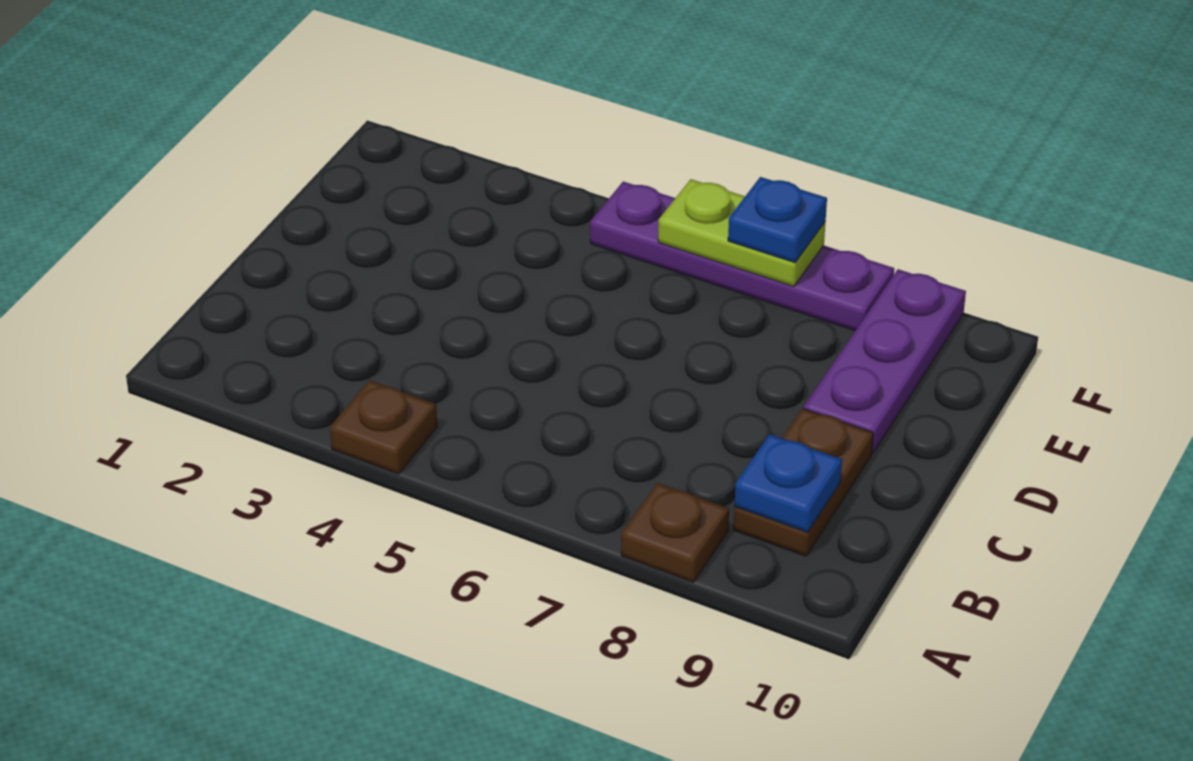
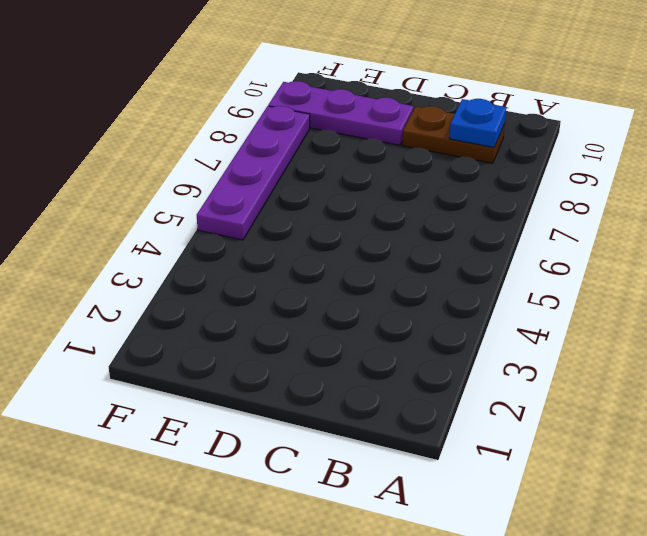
none -> brown plate A4 level 1
none -> brown plate A8 level 1

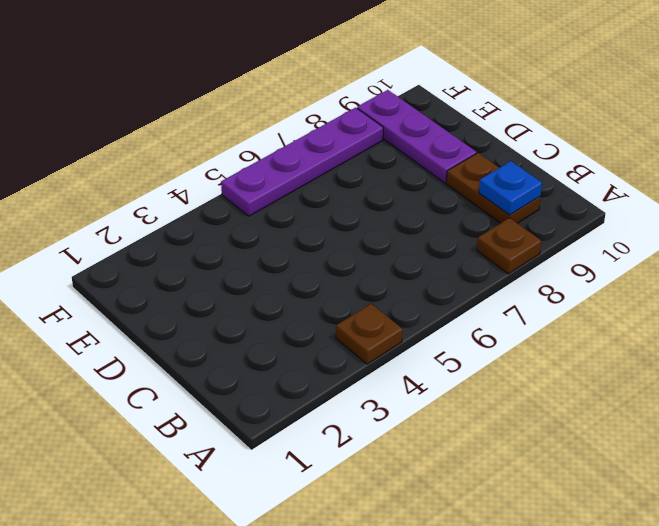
none -> lime plate F6:F7 level 2
none -> blue plate F7 level 3

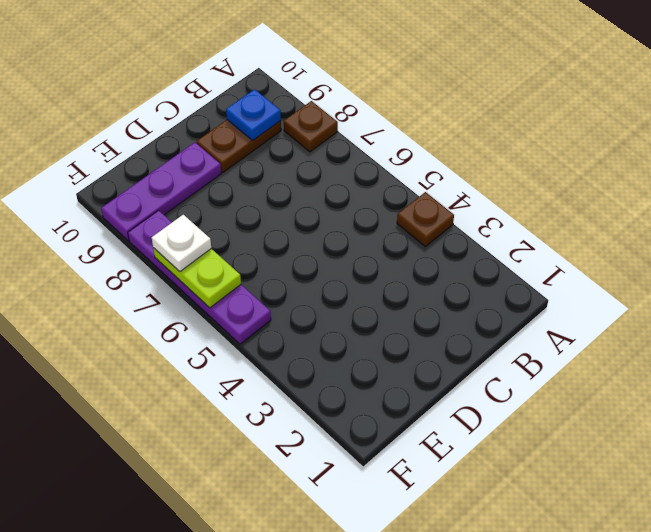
white plate F7 level 3 -> blue plate F7 level 3

